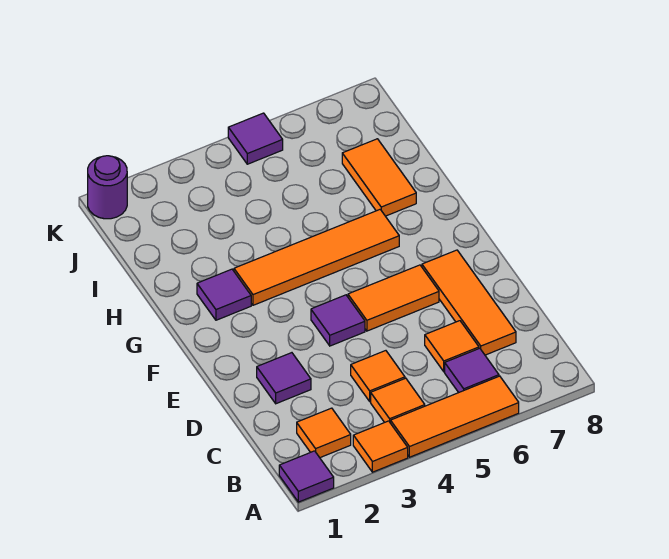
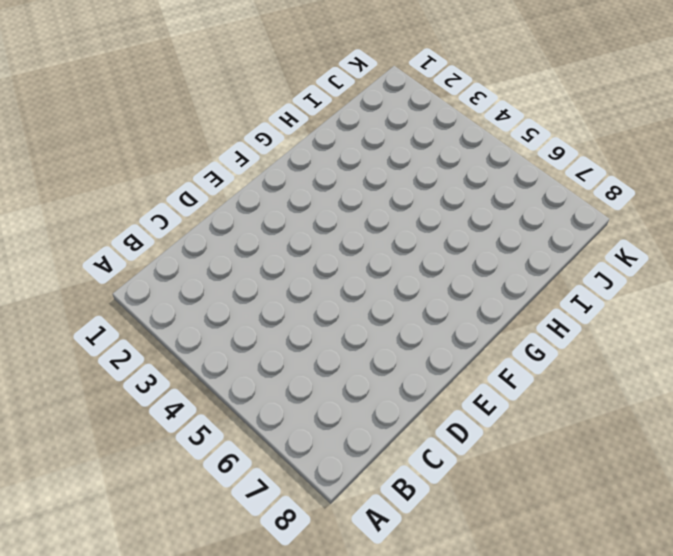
none -> purple tile A1 level 1
none -> orange tile A3 level 1
none -> orange tile A4:A6 level 1

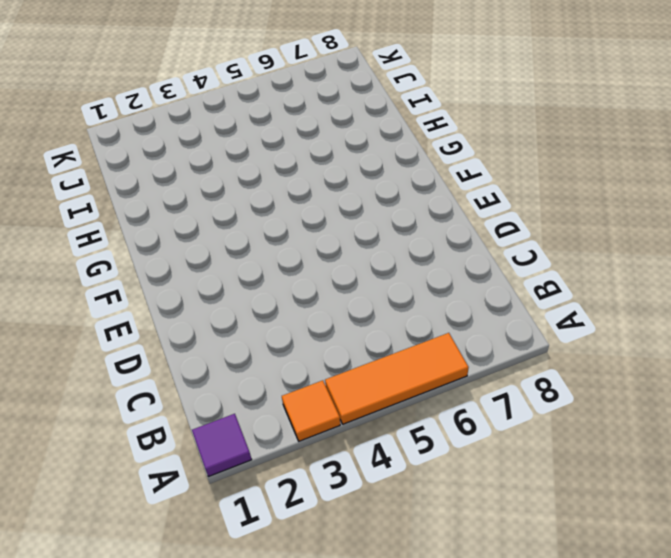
none -> orange tile B2 level 1
none -> orange tile B4 level 1
none -> purple tile B6 level 1

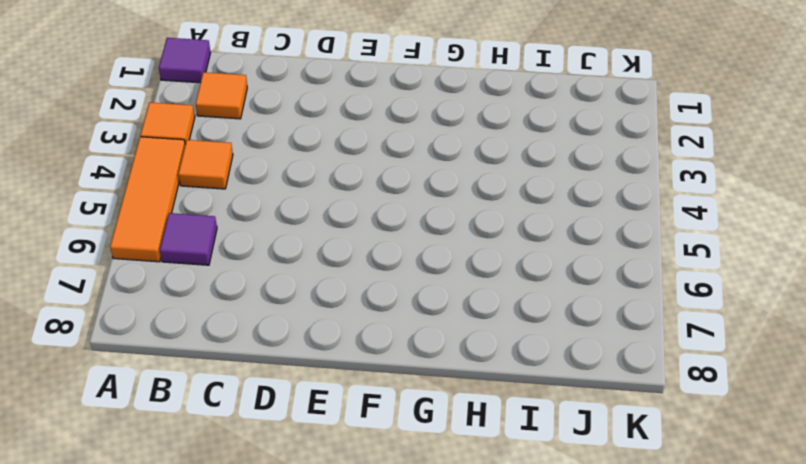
none -> orange tile C4 level 1
none -> orange tile C6 level 1
none -> orange tile C7:E7 level 1

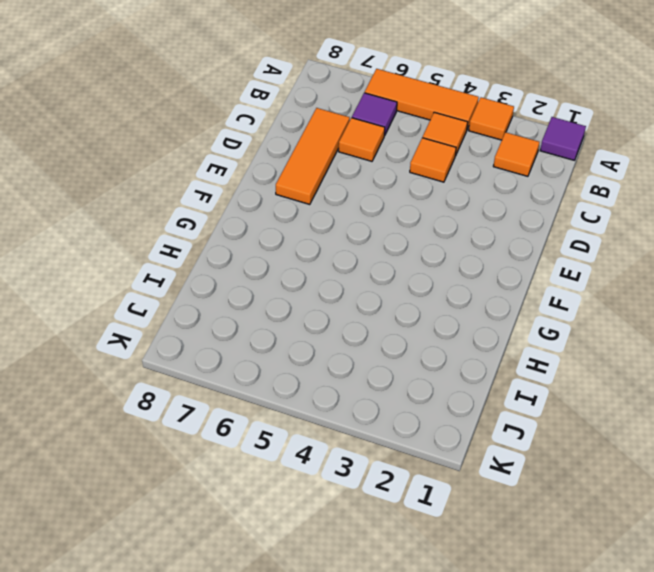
none -> purple tile D2 level 1
none -> purple tile E4 level 1
none -> orange tile E5:E6 level 1

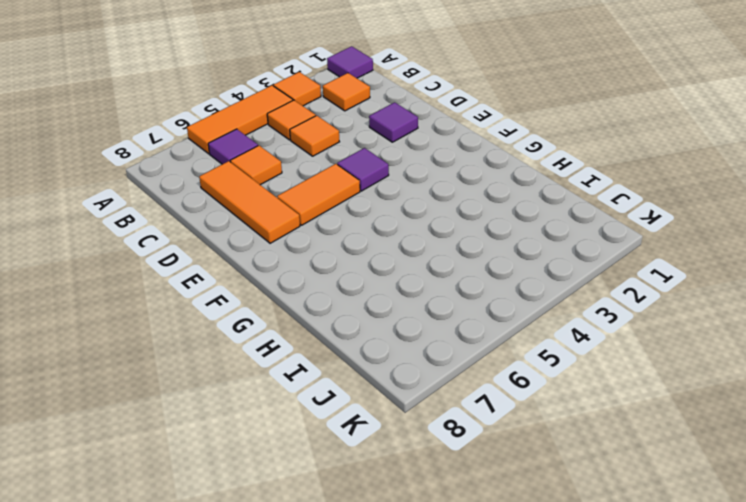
none -> purple tile G2 level 1
none -> orange tile G3:G6 level 1
none -> orange tile H7:I7 level 1

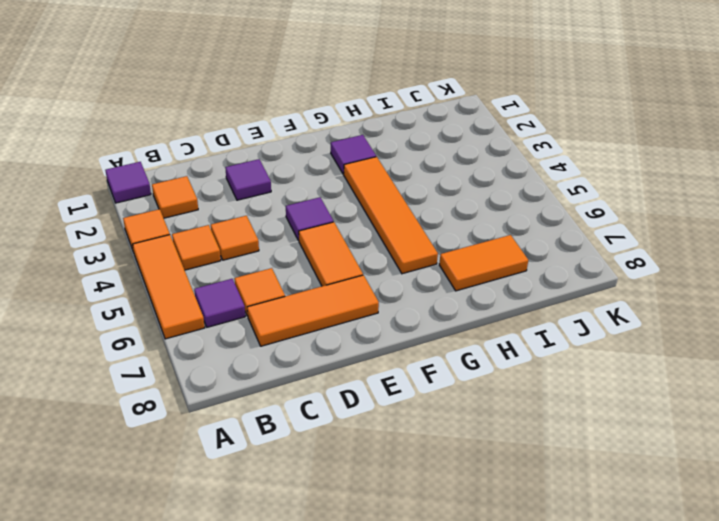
none -> purple round brick K1 level 1
none -> purple tile K5 level 1

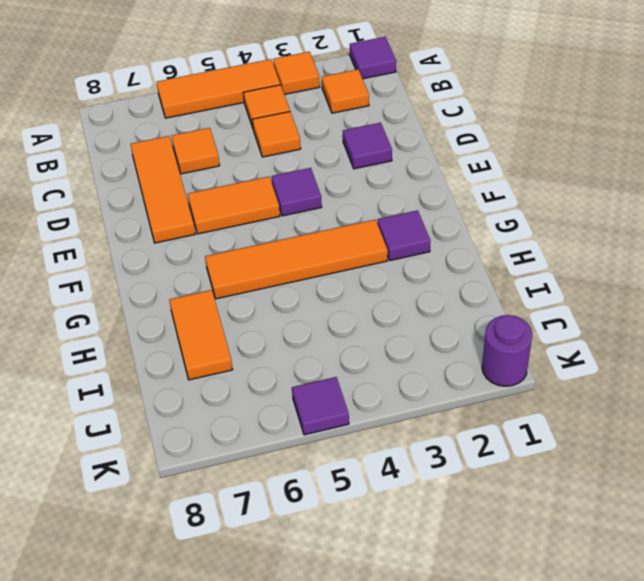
none -> purple tile B6 level 1

